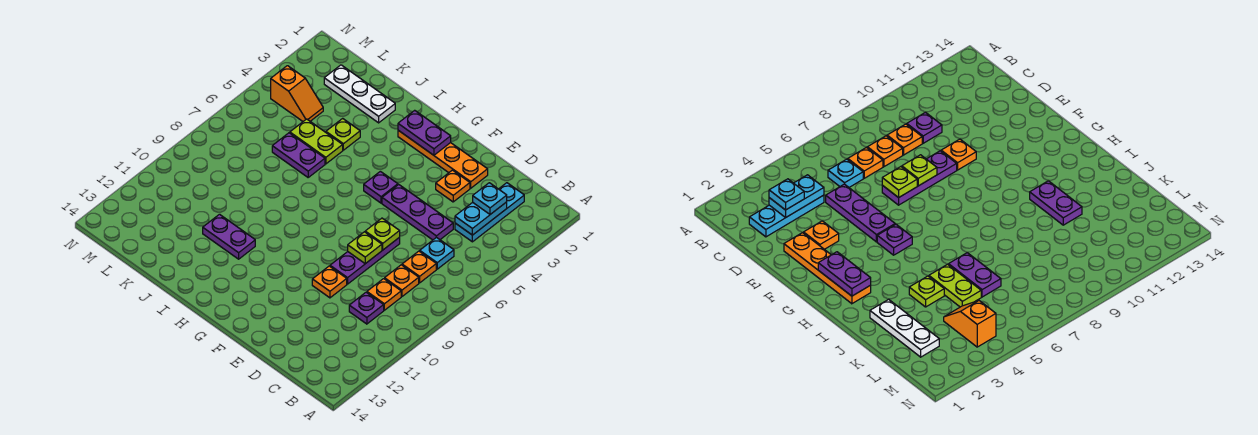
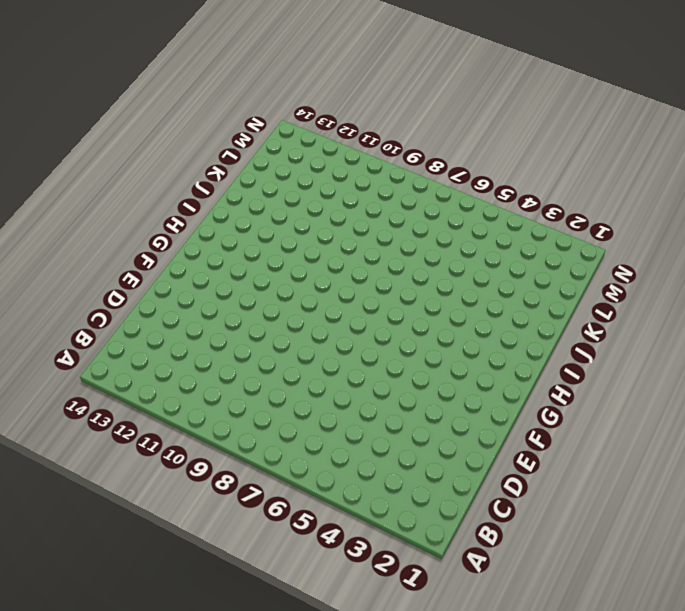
none -> cyan plate C2:C4 level 1
none -> cyan plate C6 level 1
none -> orange plate C7 level 1

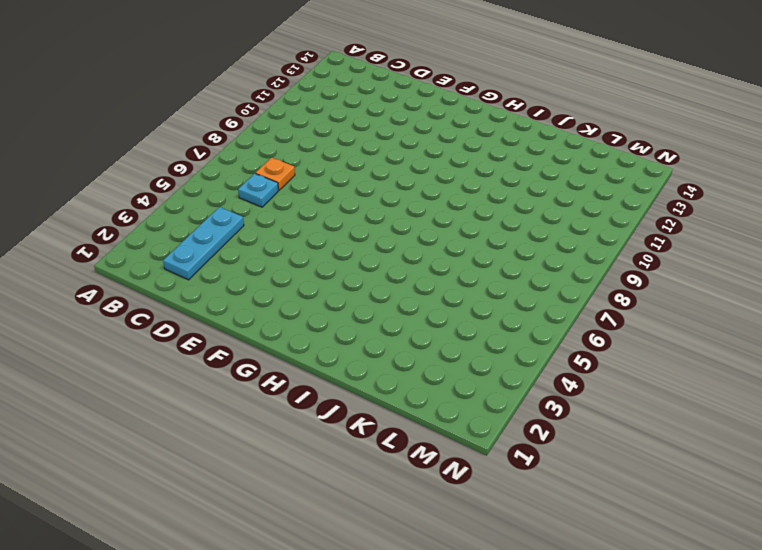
none -> orange plate C8 level 1
none -> orange plate C9 level 1
none -> purple plate C10 level 1

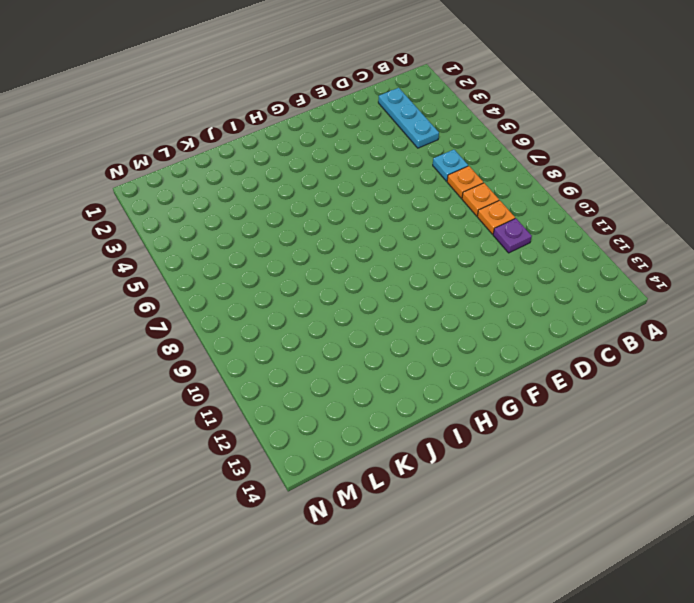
none -> purple plate D5:F5 level 1
none -> orange plate E2:H2 level 1
none -> orange plate E3 level 1

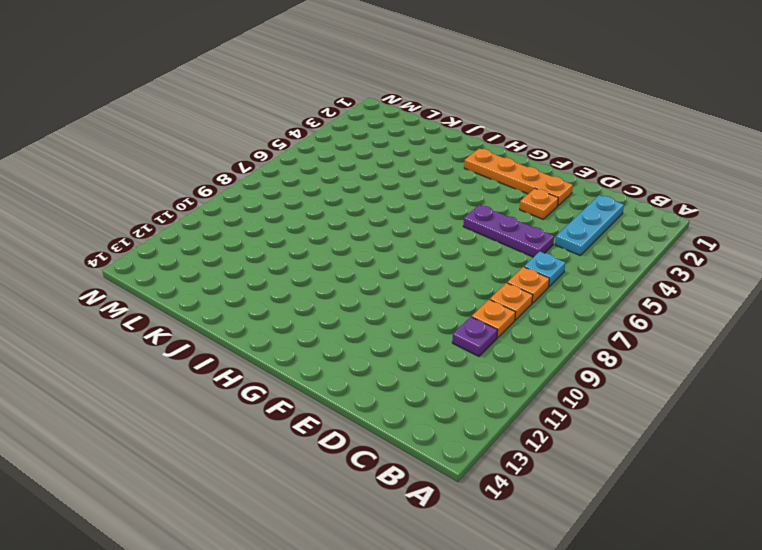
none -> purple plate E7:E9 level 1
none -> orange plate E10 level 1
none -> purple plate G5 level 1

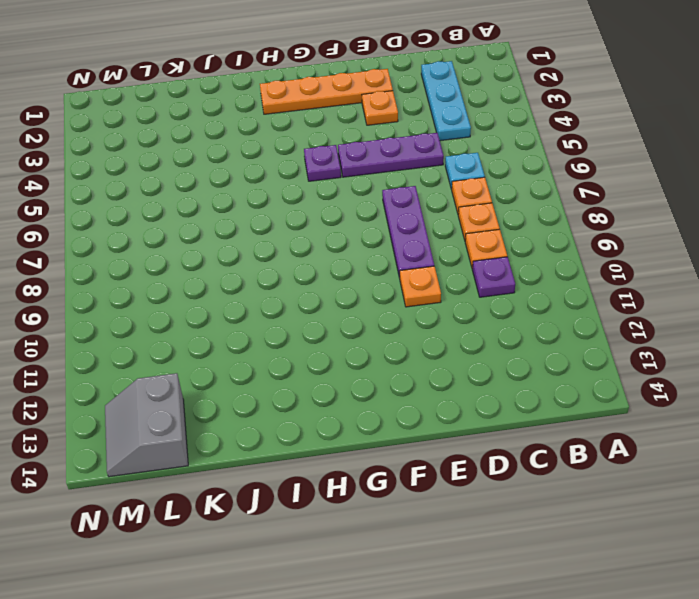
grey slope L13:M14 level 1 top L -> none
none -> purple plate I11:J11 level 1
none -> white plate J2:L2 level 1
none -> lime plate J4 level 1

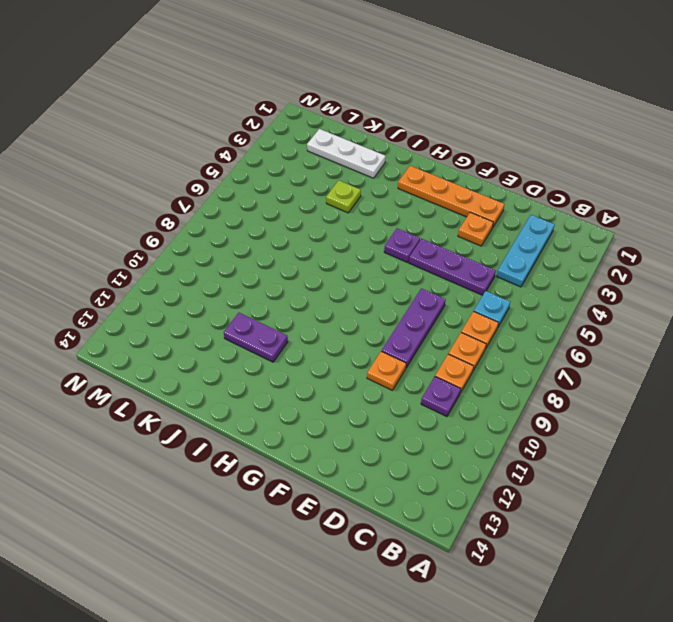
none -> lime plate J5:K5 level 1
none -> purple plate J6:K6 level 1
none -> orange slope L4:M4 level 1 top M

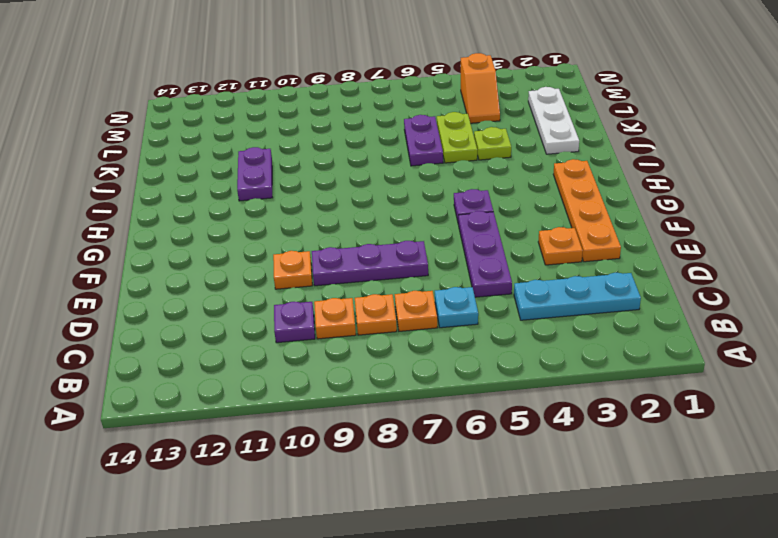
none -> cyan plate C3:C4 level 2
none -> lime plate E7 level 2
none -> lime plate E8 level 2

